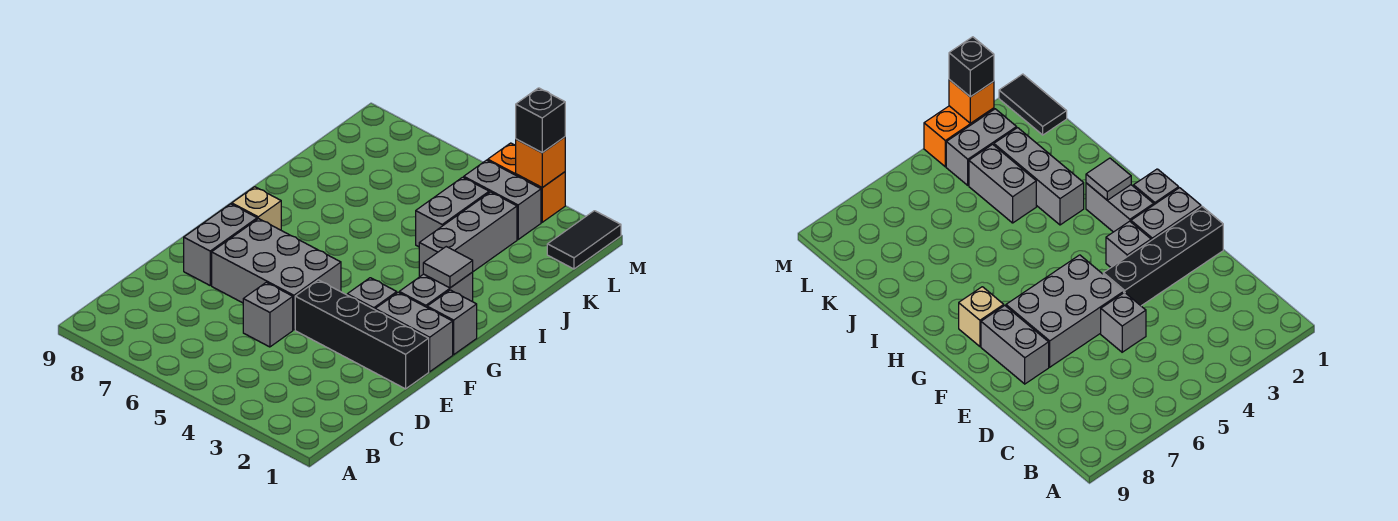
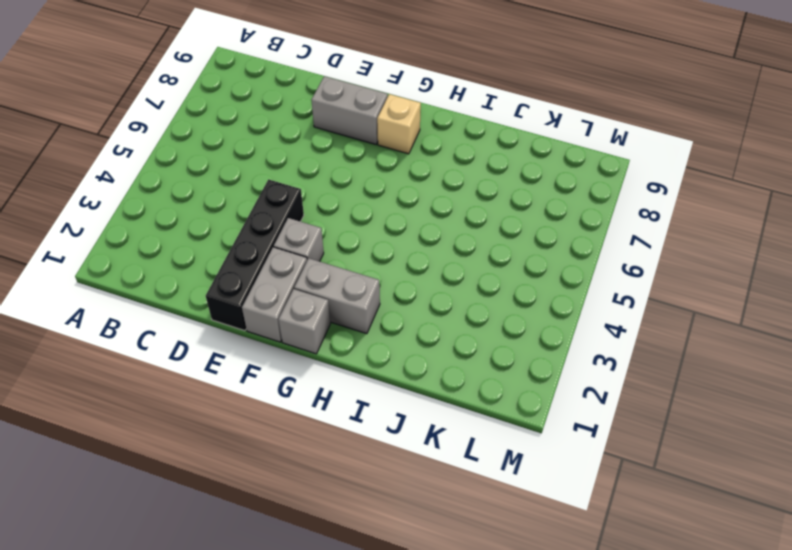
none -> grey brick D5 level 1
none -> grey brick E5:F7 level 1
none -> grey brick I3:K3 level 1

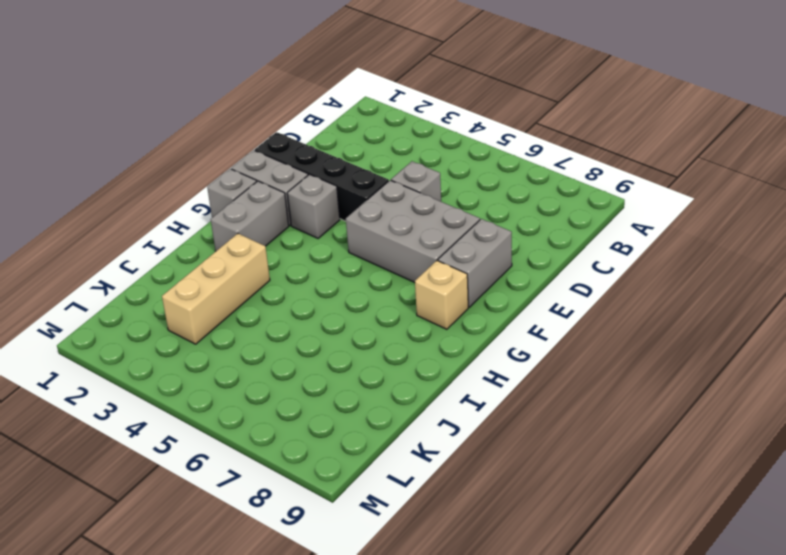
tan brick I3:K3 level 1 -> grey brick I3:K3 level 1
none -> grey brick J4:K4 level 1
none -> black tile L1:M1 level 1
none -> grey brick L3:L4 level 1

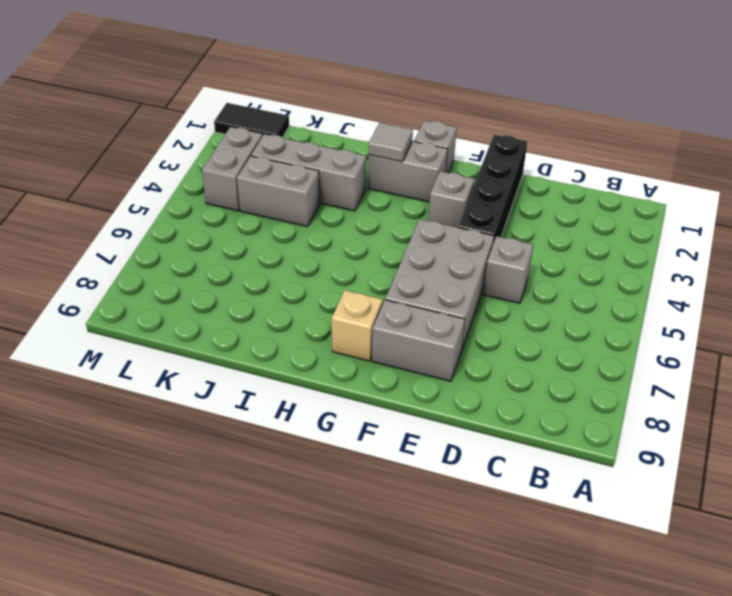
none -> grey brick F1:F2 level 1
none -> orange brick M3:M4 level 1
none -> orange brick M3 level 2

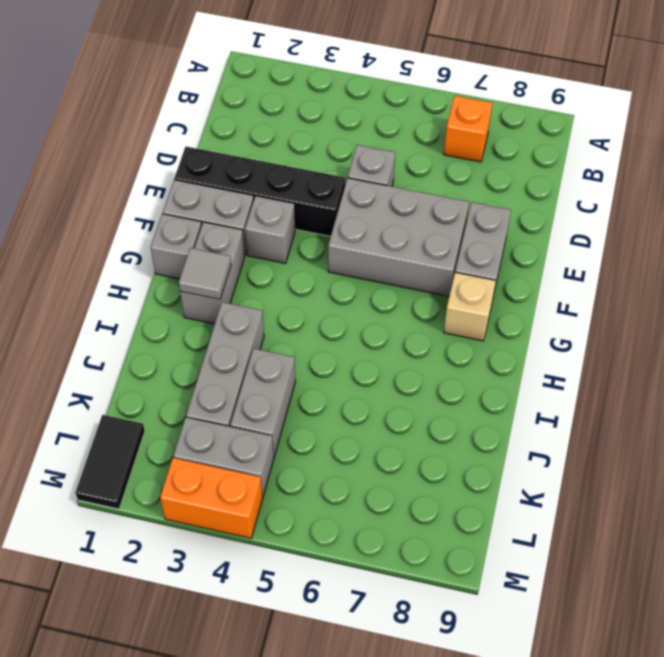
orange brick B7 level 1 -> orange brick M3 level 2
none -> black brick M3 level 3

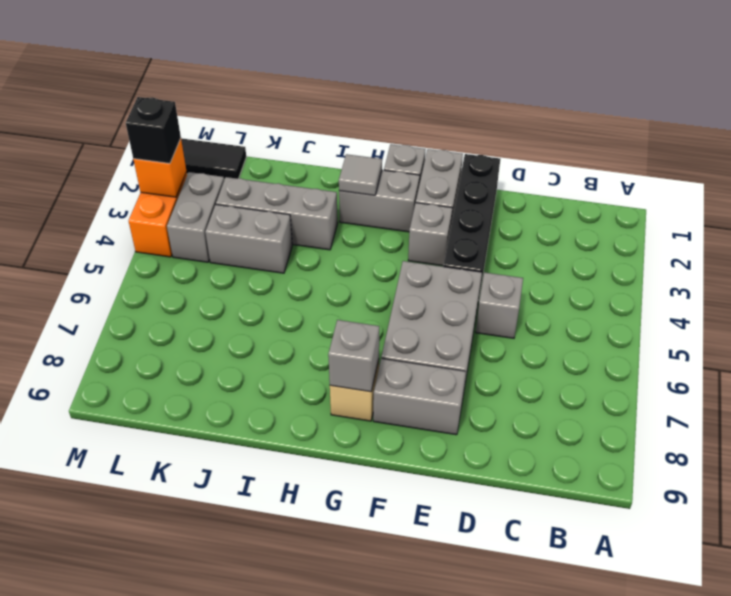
grey brick G8 level 2 -> none

